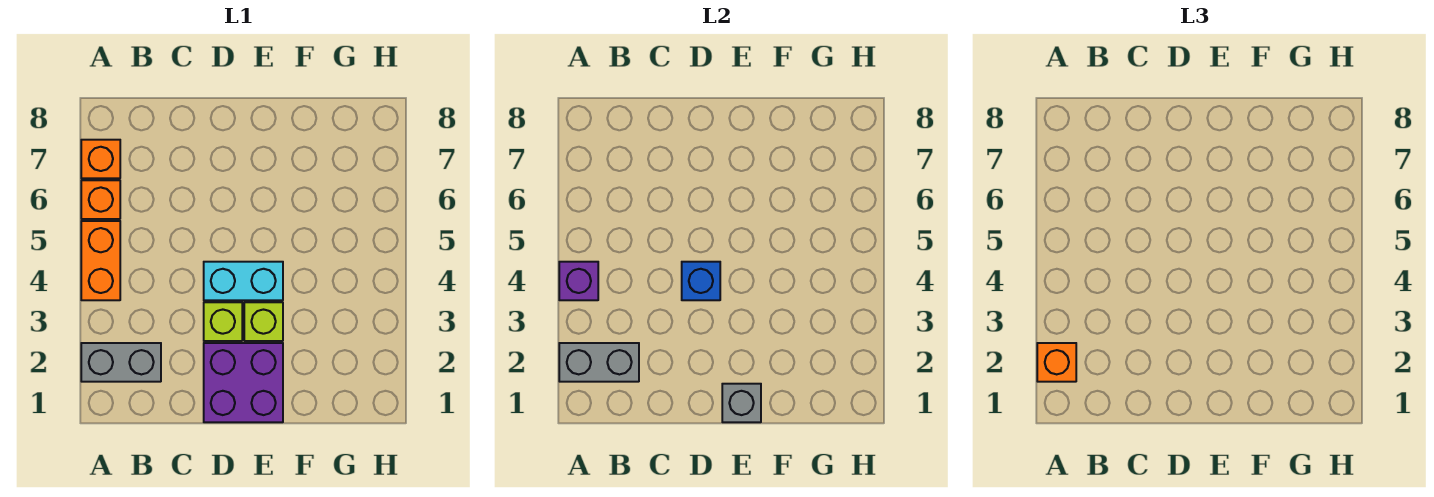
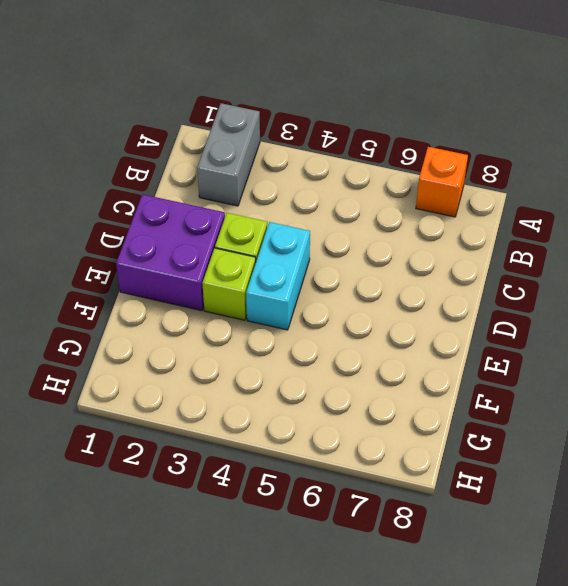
none -> orange brick A4:A5 level 1
none -> orange brick A6 level 1
none -> grey brick A2:B2 level 2

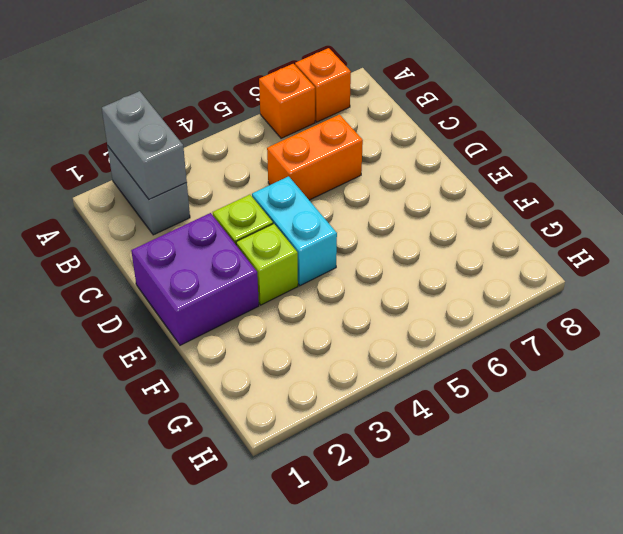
orange brick C5:C6 level 1 -> orange brick A4:A5 level 1
none -> purple brick A4 level 2
none -> blue brick D4 level 2
none -> grey brick E1 level 2

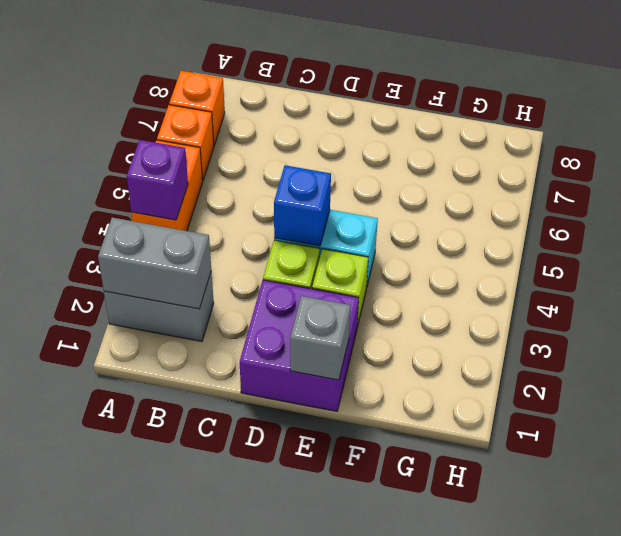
none -> orange brick A2 level 3

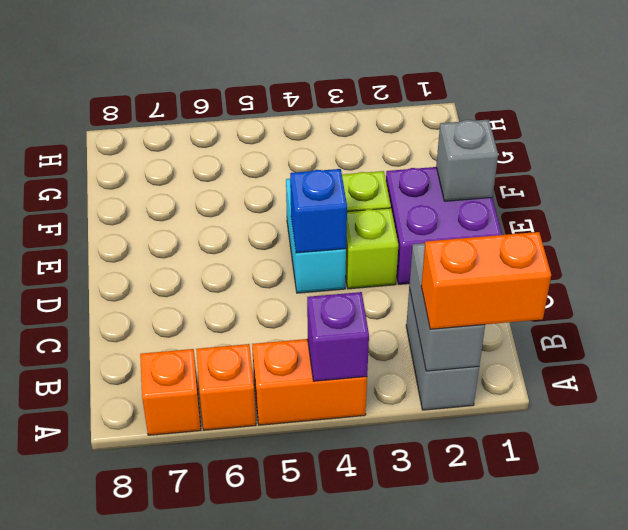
orange brick A1:A2 level 3 -> orange brick A2 level 3

